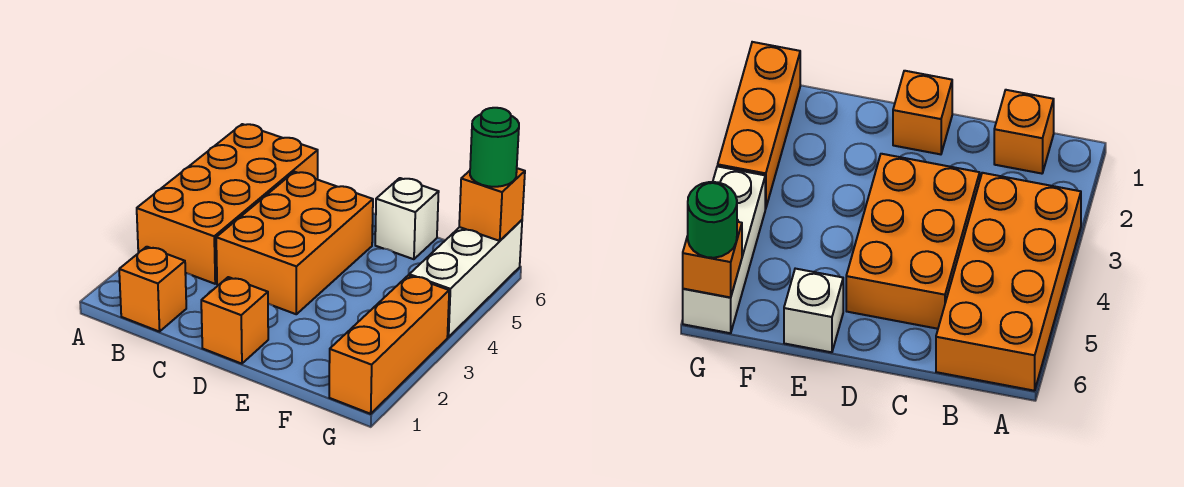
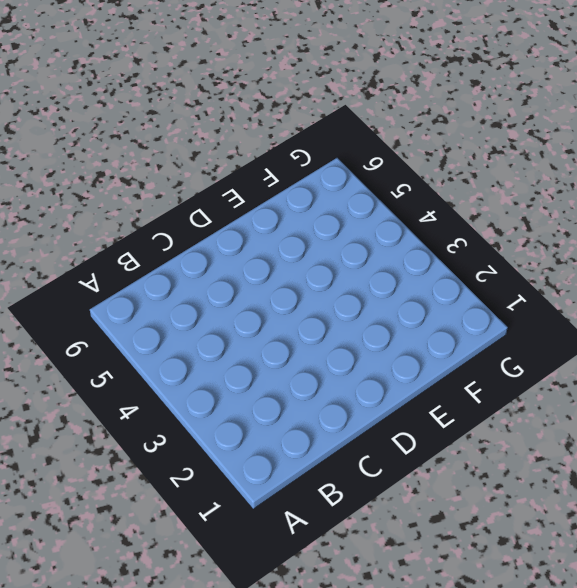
none -> orange brick A3:B6 level 1
none -> orange brick B1 level 1

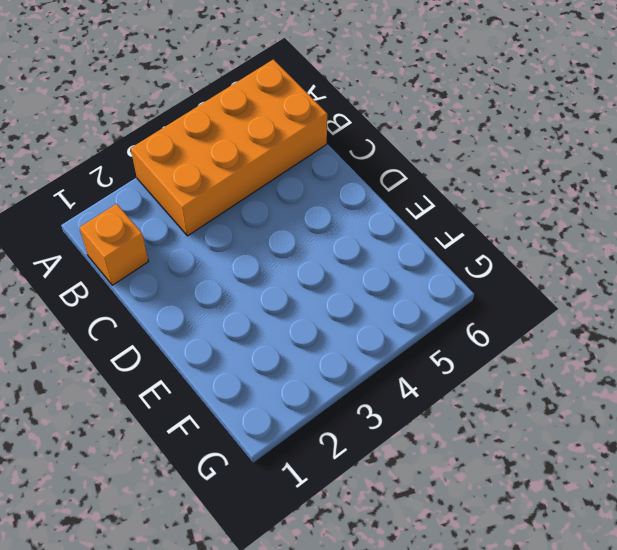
none -> orange brick C3:D5 level 1
none -> orange brick D1 level 1

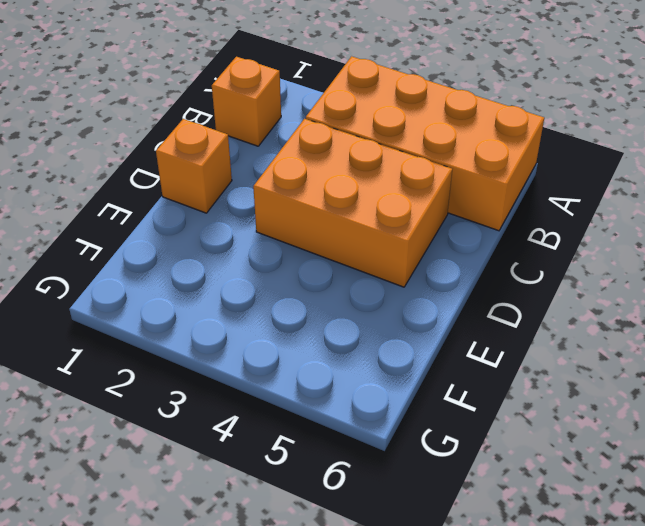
none -> white brick E6 level 1
none -> orange brick G1:G3 level 1

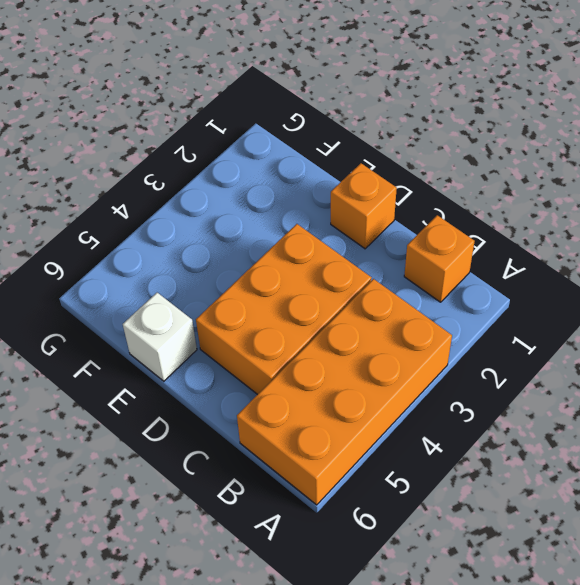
none -> orange brick G1:G3 level 1
none -> white brick G4:G6 level 1

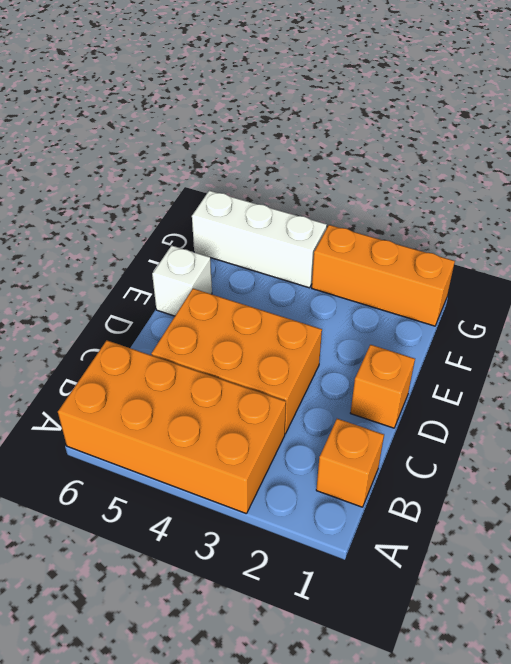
none -> orange brick G6 level 2
none -> green round brick G6 level 3

